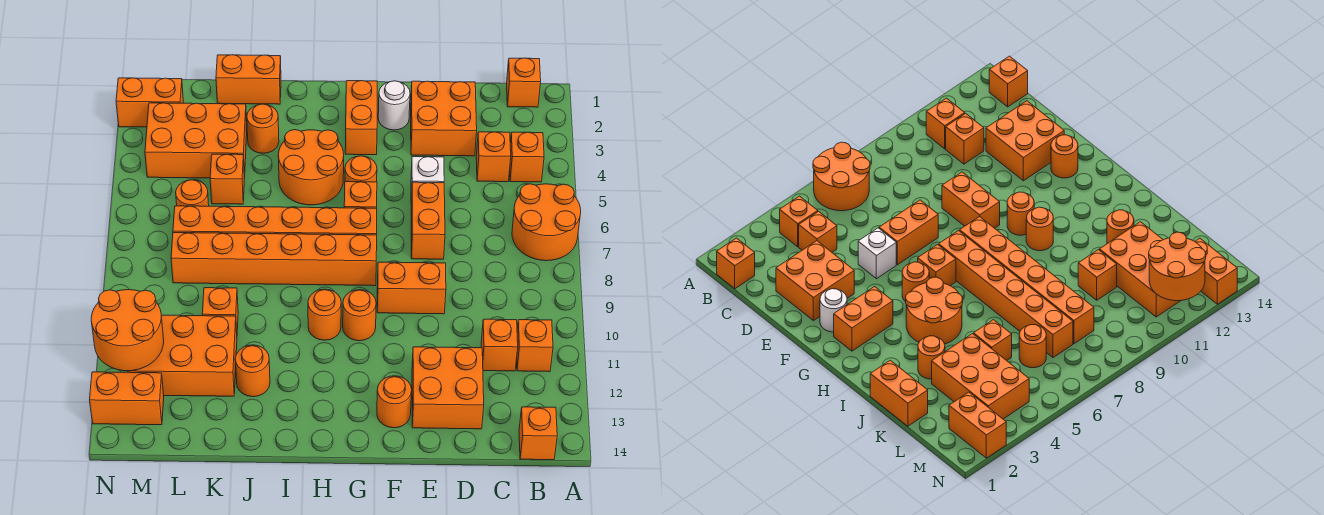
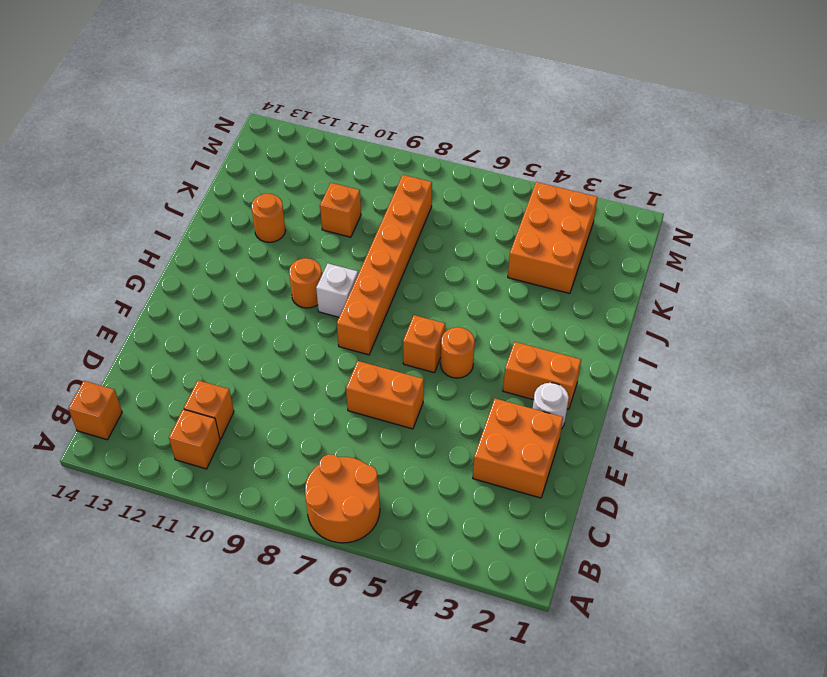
white brick H9 level 1 -> white brick E5 level 1
none -> orange brick B1 level 1
none -> orange brick B4 level 1
none -> orange brick C4 level 1
none -> orange brick D12:E13 level 1

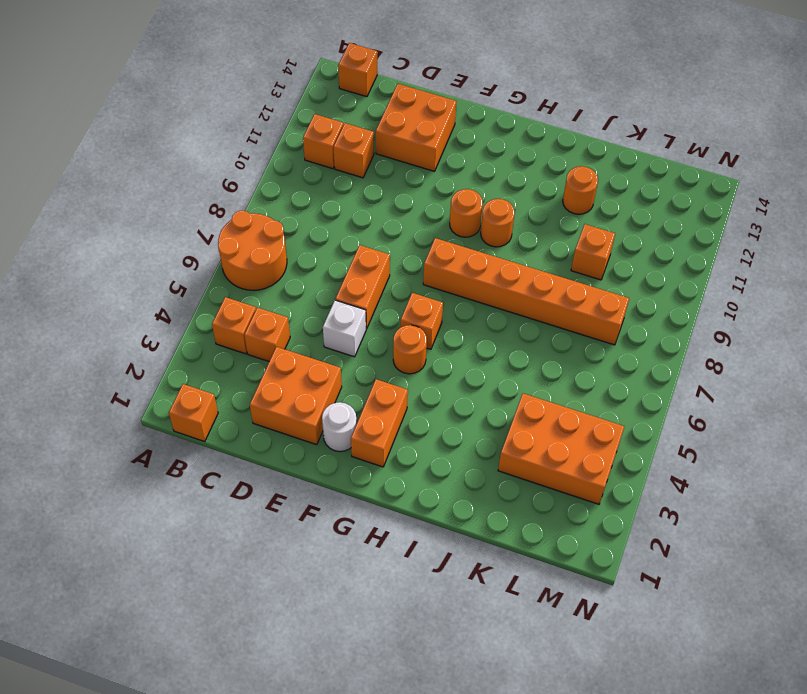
none -> orange brick E9:F9 level 1
none -> orange round brick F13 level 1
none -> orange brick G7:L7 level 1
none -> orange round brick H4:I5 level 1

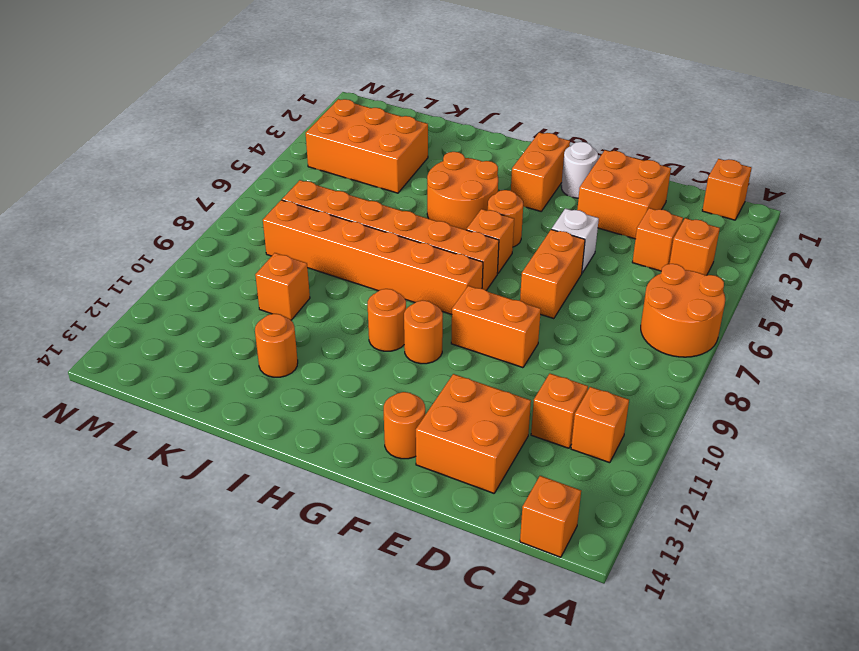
none -> orange brick J1:K1 level 1
none -> orange round brick J3 level 1
none -> orange brick K5 level 1
none -> orange brick K11:M12 level 1

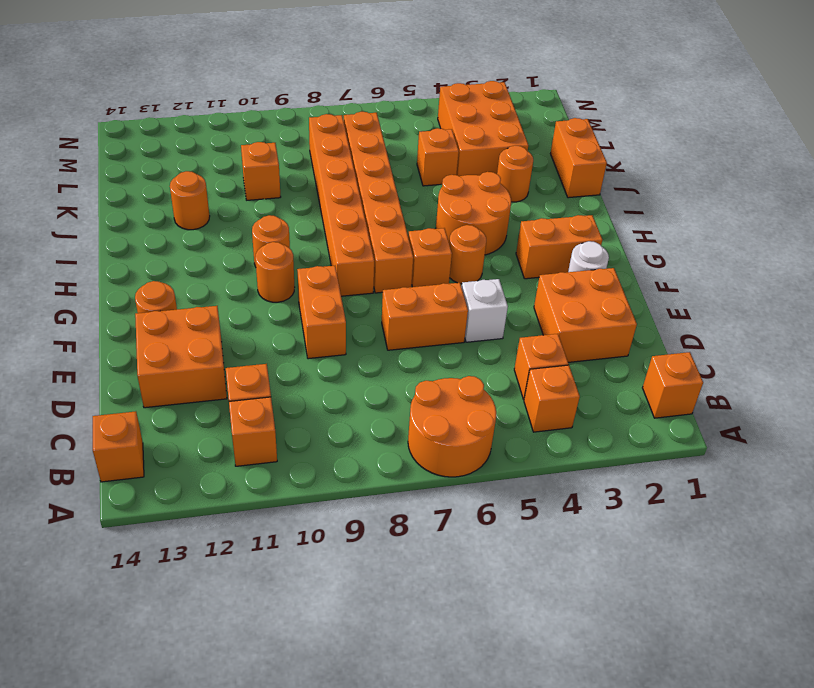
none -> orange brick K11:M12 level 1
none -> orange round brick L6 level 1
none -> orange brick M2:N2 level 1
none -> orange brick M13:N13 level 1

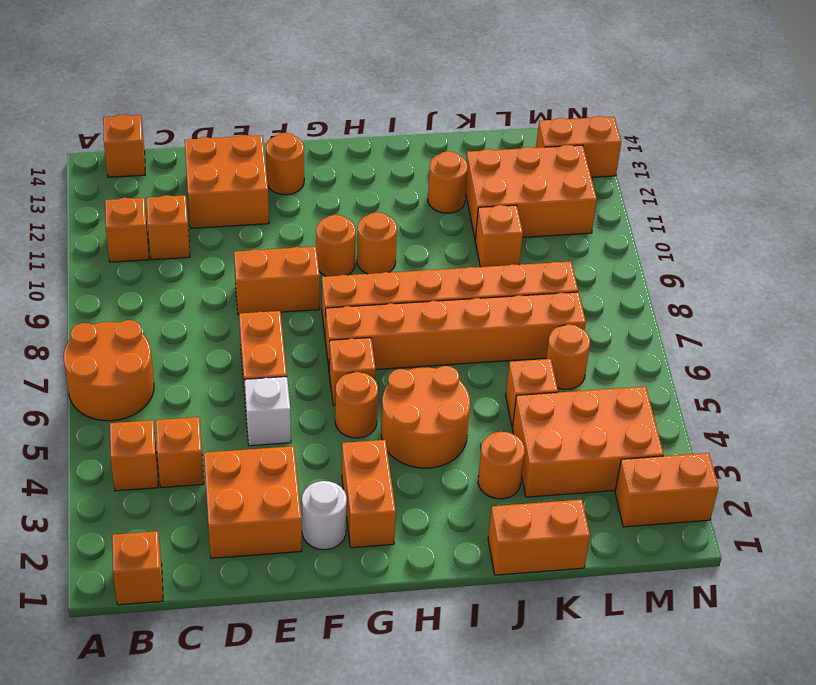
none -> orange round brick M11:N12 level 2

